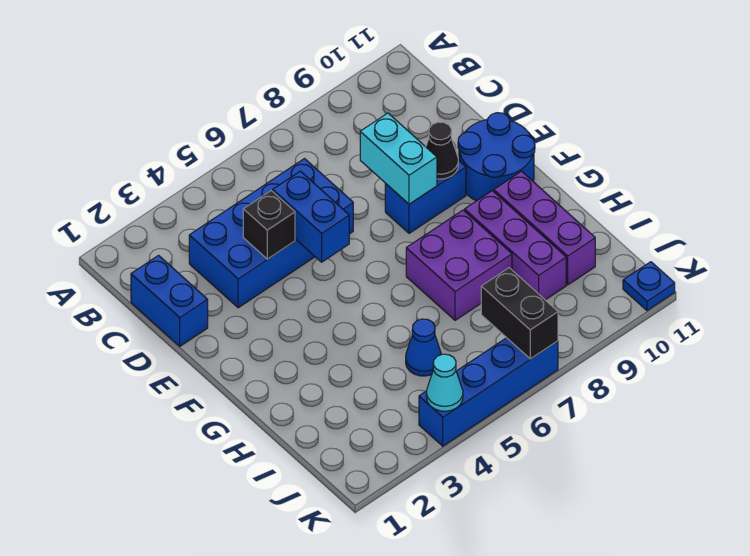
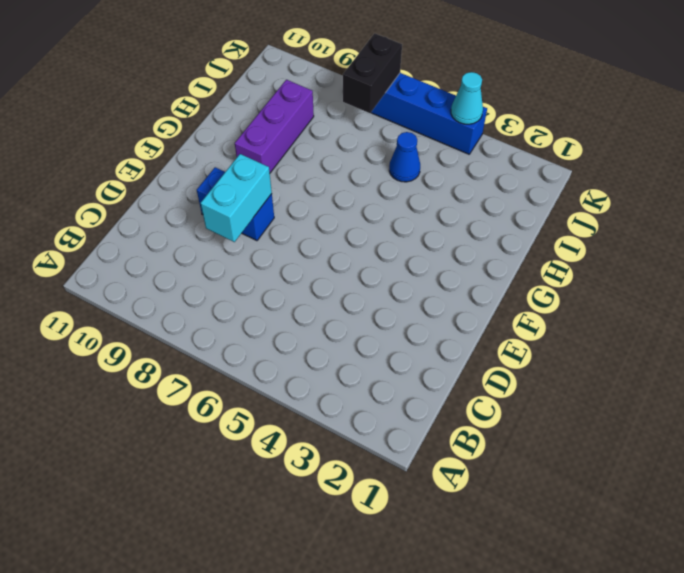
none -> blue brick C1:D1 level 1
none -> blue brick C3:D6 level 1
none -> blue round brick E10:F11 level 1

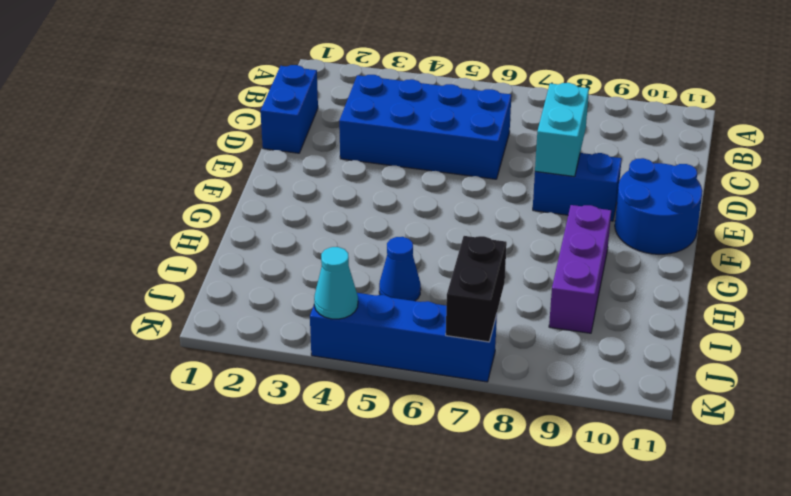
none -> purple brick G7:H8 level 1
none -> purple brick G10:I10 level 1
none -> blue plate K11 level 1

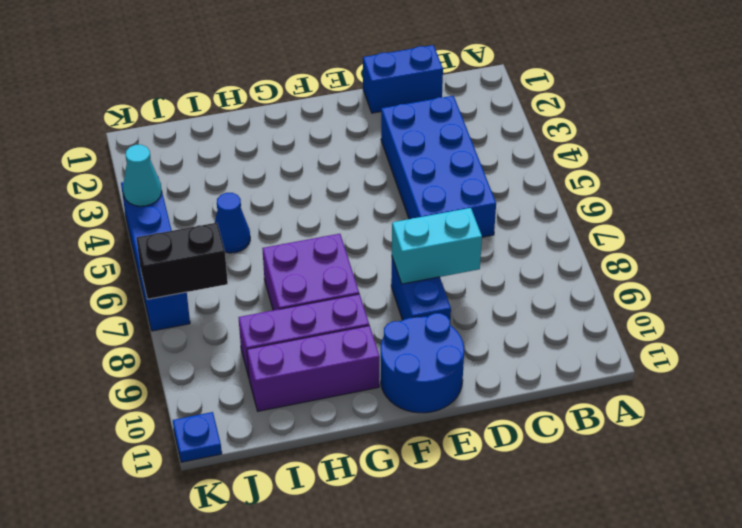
none -> black brick D4 level 2
none -> blue brick D5:E5 level 2
none -> black cone E9 level 2

